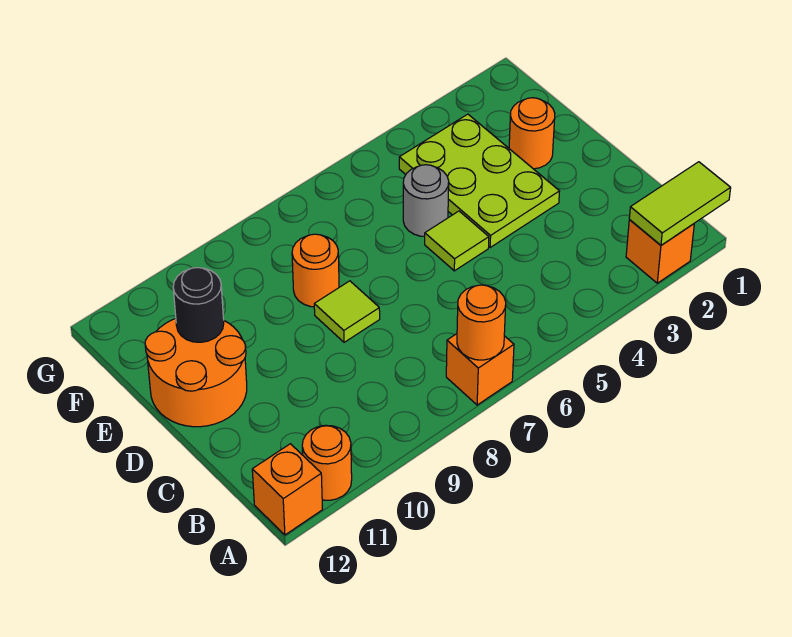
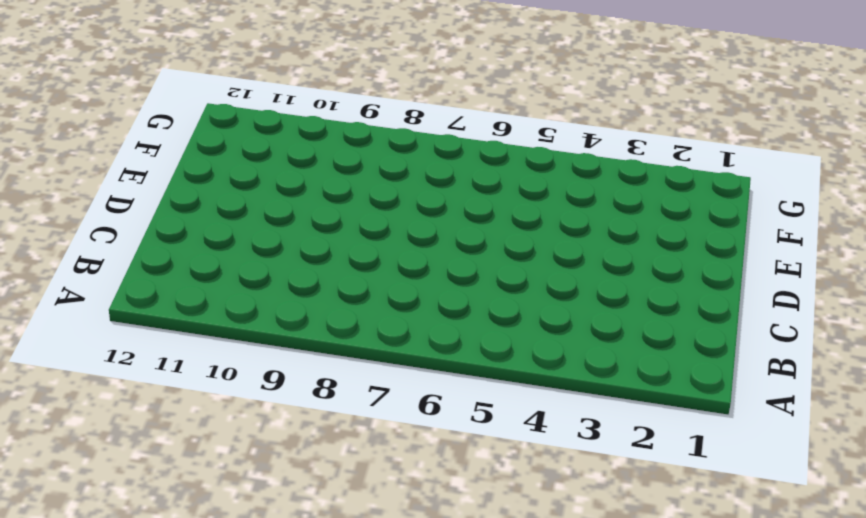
none -> orange brick A2 level 1
none -> orange brick A7 level 1
none -> orange round brick A11 level 1

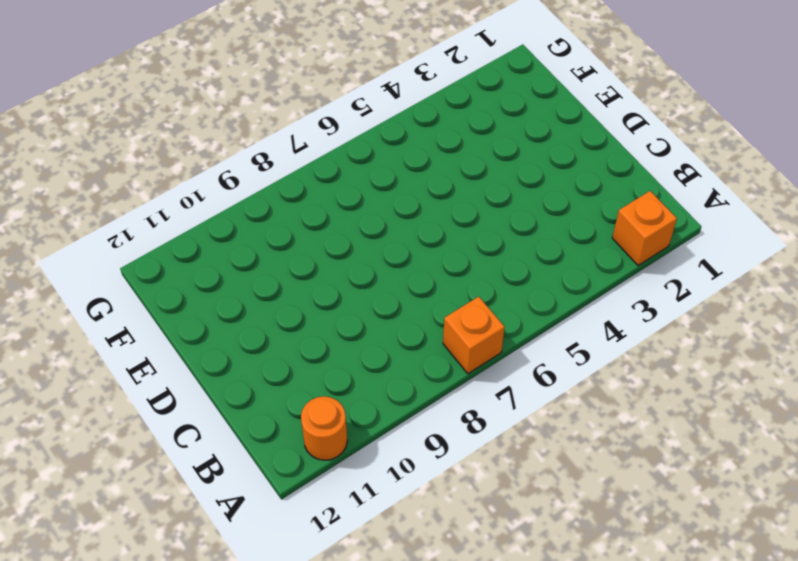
none -> orange brick A12 level 1
none -> lime plate D3:F4 level 1
none -> lime tile D5 level 1

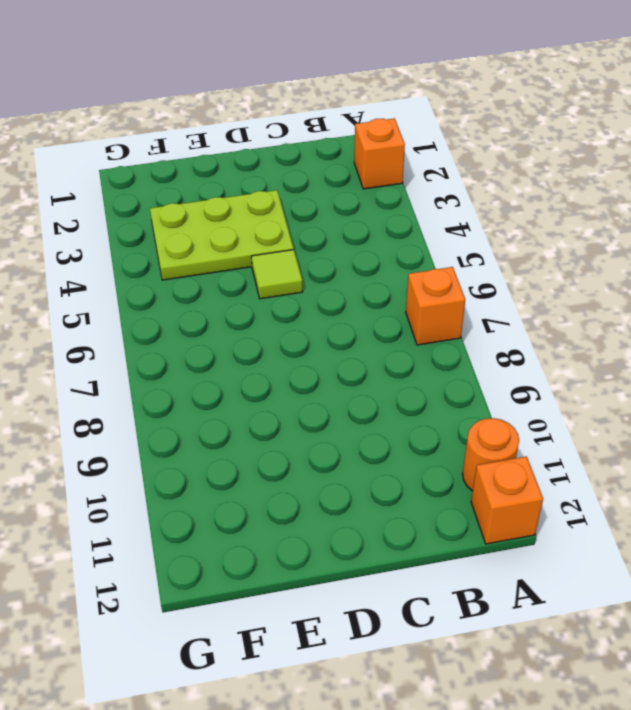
none -> lime tile D8 level 1
none -> orange round brick D11:E12 level 1
none -> orange round brick E2 level 1

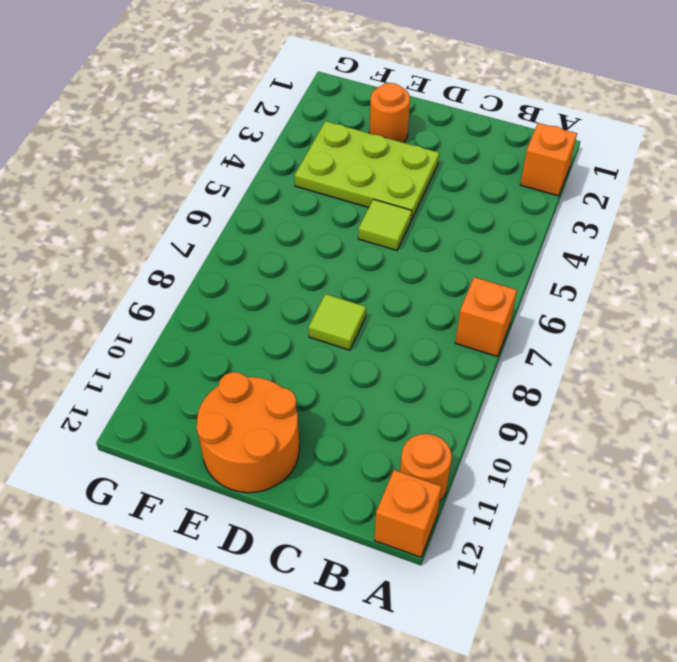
none -> grey round brick E5 level 1
none -> orange round brick E8 level 1
none -> lime tile A1:A2 level 2

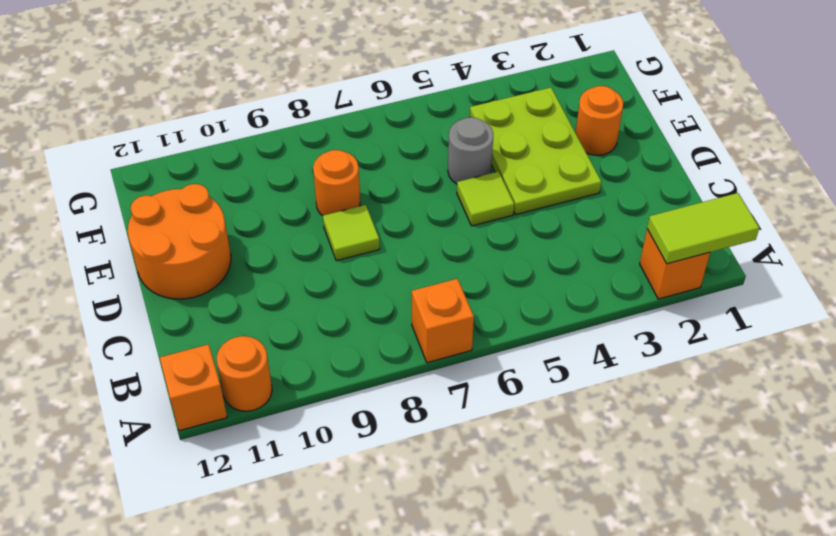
none -> orange round brick A7 level 2
none -> black round brick E11 level 2

